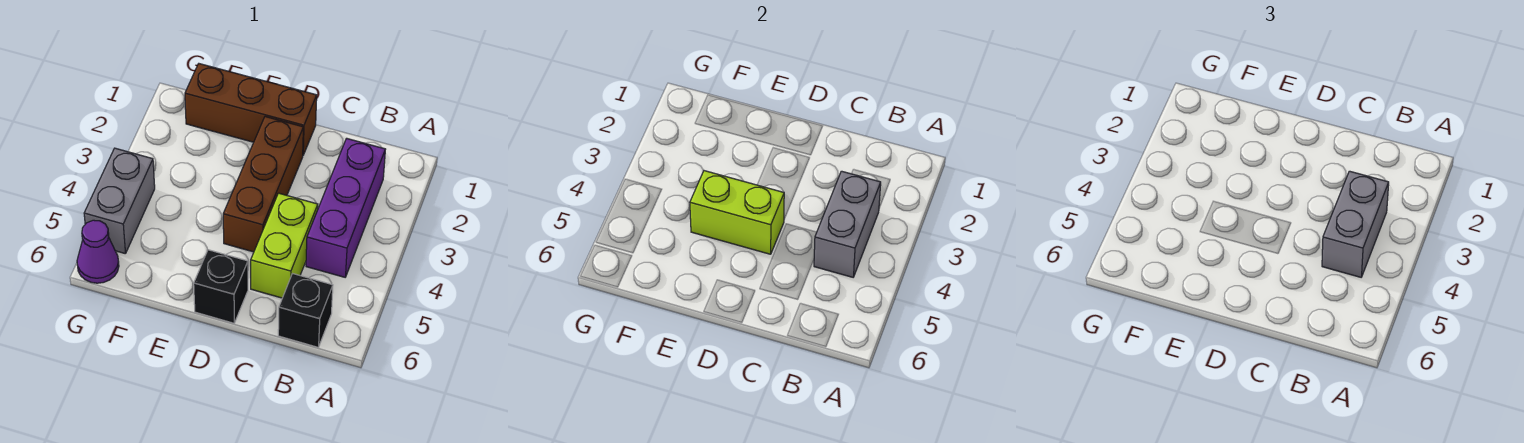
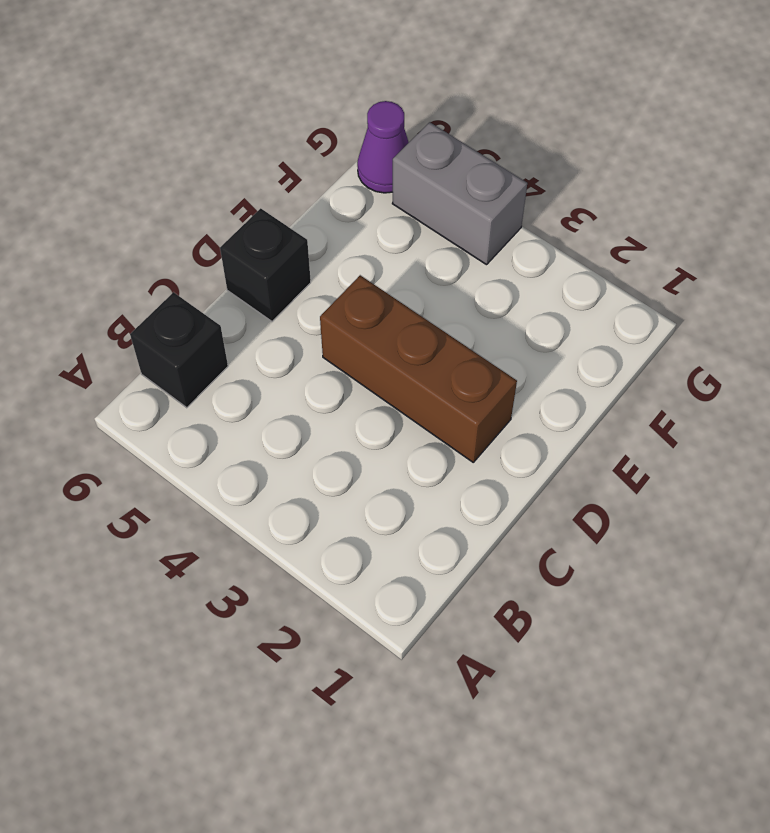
none -> purple brick B2:B4 level 1
none -> lime brick C4:C5 level 1

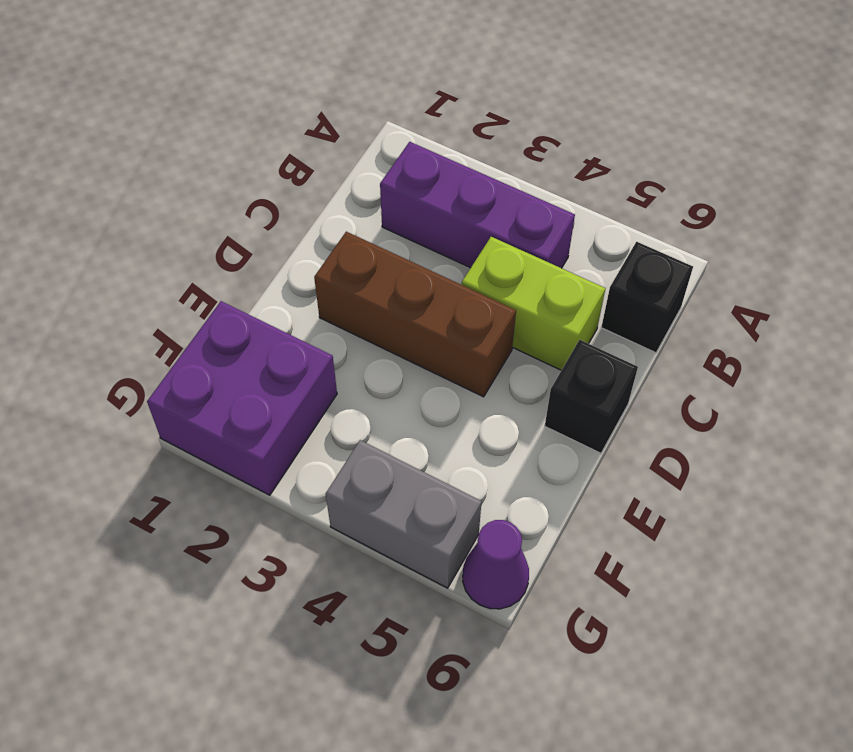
purple brick F1:G2 level 1 -> brown brick D1:F1 level 1
none -> grey brick B3:B4 level 2
none -> lime brick D4:E4 level 2

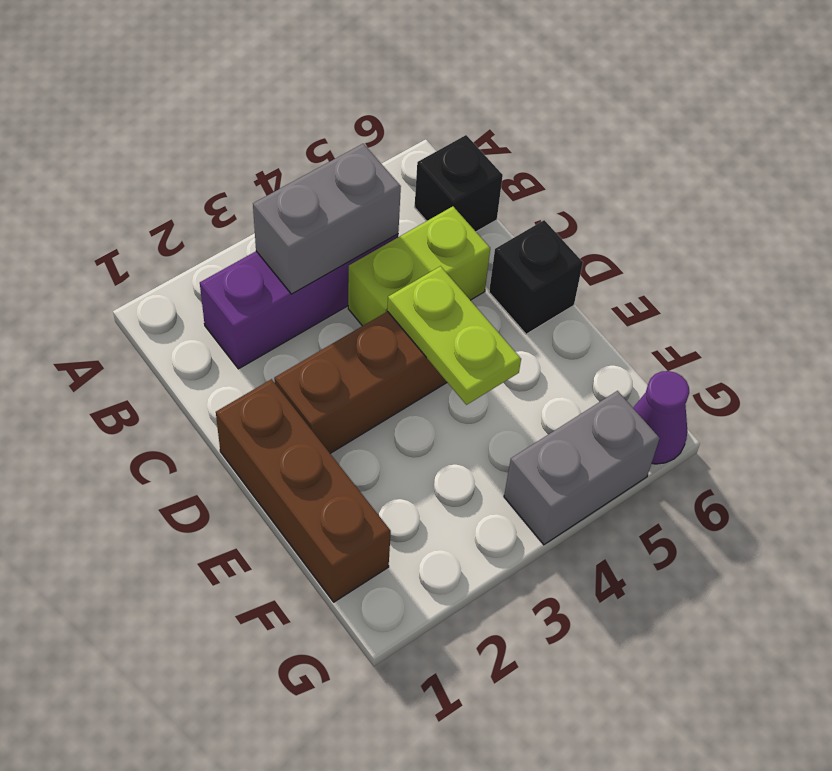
lime plate D4:E4 level 2 -> lime brick D4:E4 level 2
none -> grey brick B3:B4 level 3

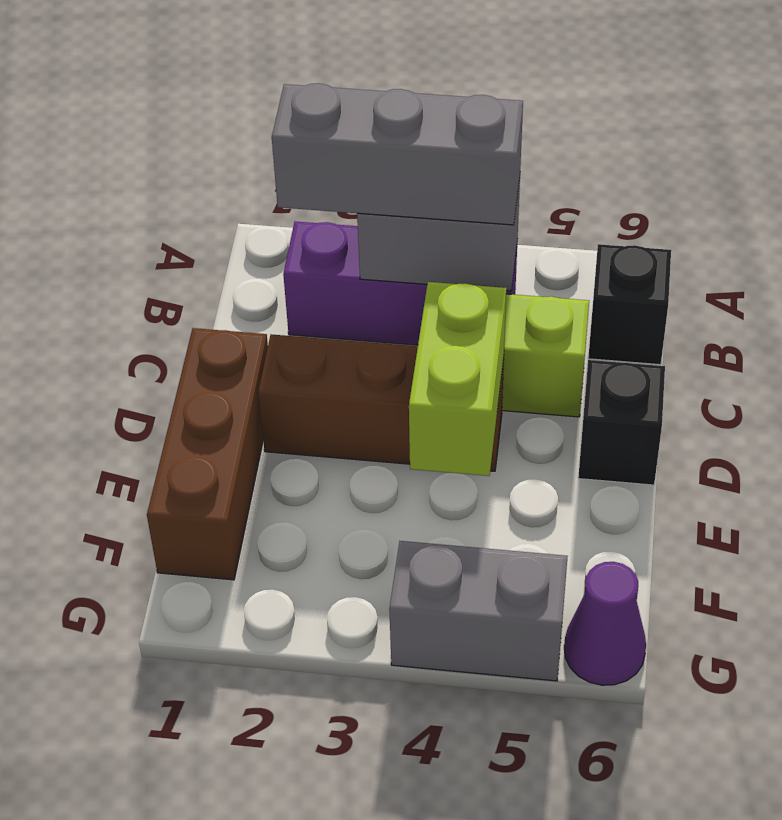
grey brick B2:B4 level 3 -> grey brick B3:B4 level 3

